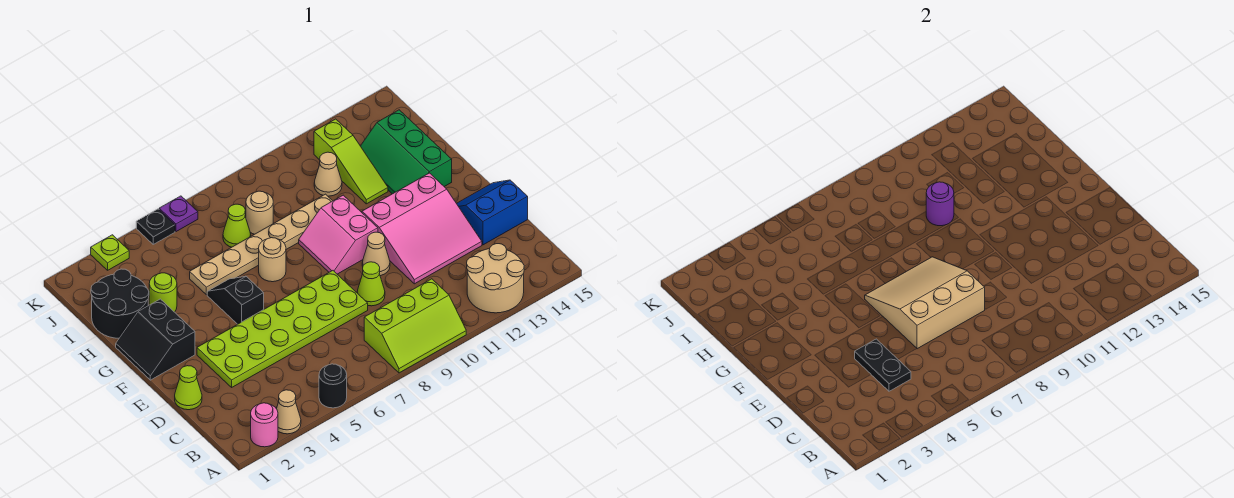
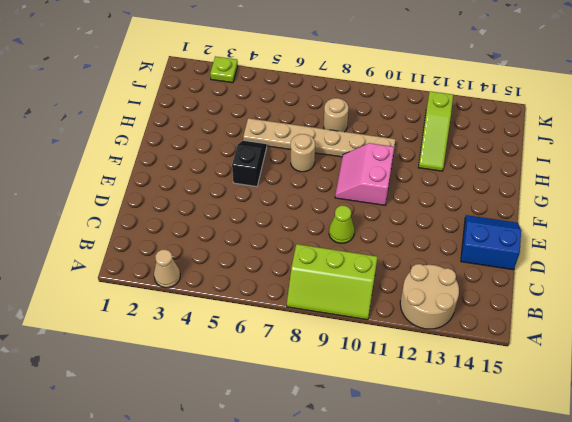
none -> pink round brick A2 level 1
none -> black round brick A5 level 1
none -> lime cone D1 level 1

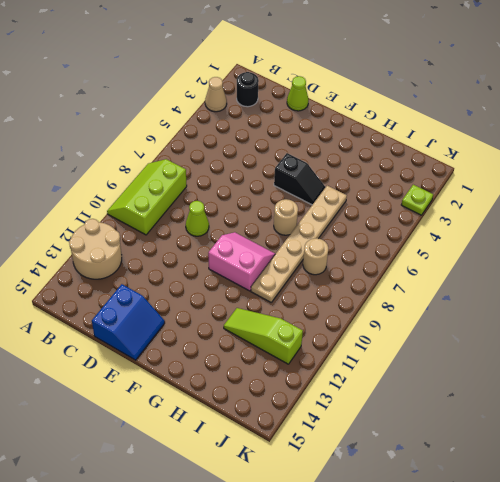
black round brick B2 level 1 -> black round brick A5 level 1
none -> pink round brick A2 level 1
none -> lime plate D3:E8 level 1
none -> pink slope D11:F13 level 1 top F

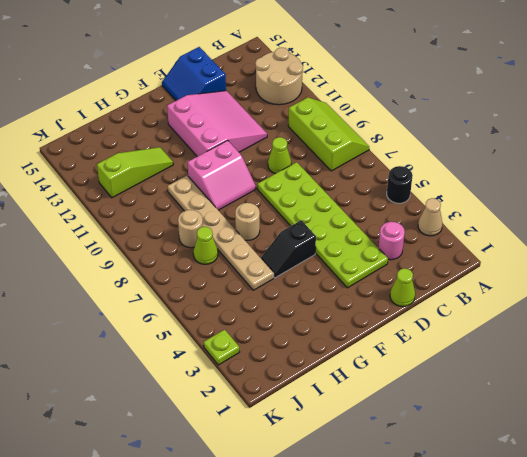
pink round brick C3 level 1 -> pink round brick A2 level 1
none -> tan cone E10 level 1
none -> black slope F1:G2 level 1 top 2
none -> green slope G13:I14 level 1 top 14

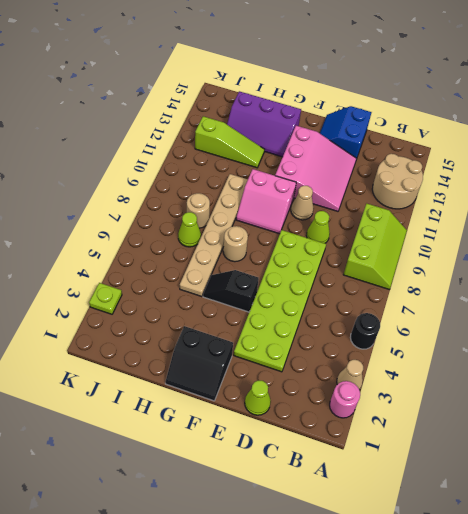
purple slope G13:I14 level 1 top 14 -> green slope G13:I14 level 1 top 14
none -> black round brick H1:I2 level 1
none -> lime round brick H3 level 1
none -> tan cone I11 level 1

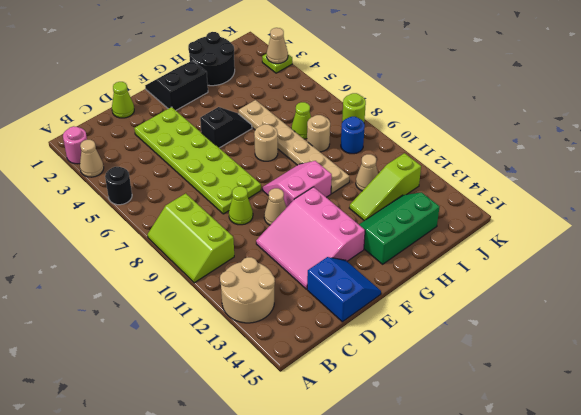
blue round brick J9 level 1 -> none
tan cone K3 level 2 -> none
lime round brick K8 level 1 -> lime round brick H3 level 1
none -> black plate K5 level 1
none -> purple plate K6 level 1
none -> black plate C4:D4 level 2

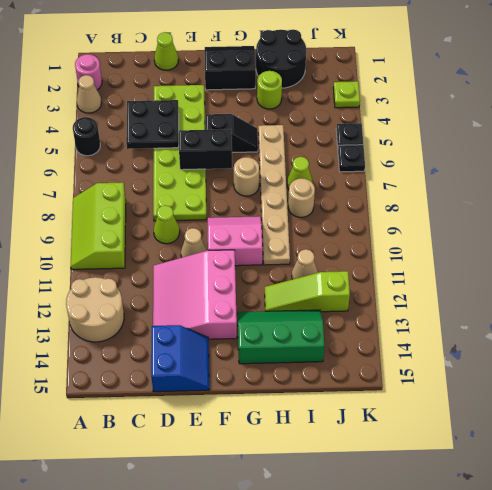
black plate C4:D5 level 2 -> black plate C4:D4 level 2
black brick E6:F6 level 2 -> tan slope D6:F8 level 2 top D
black plate K6 level 1 -> purple plate K6 level 1
none -> purple round brick H10 level 2

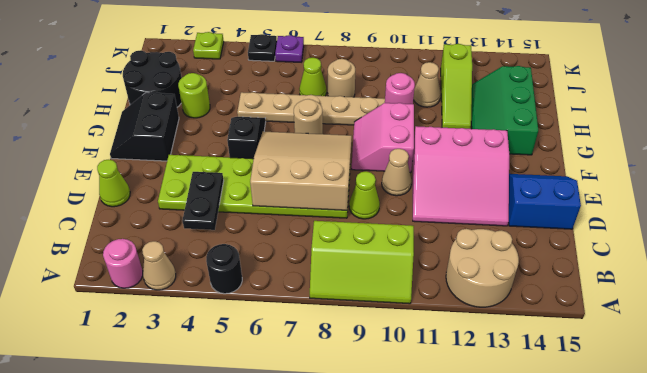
pink round brick H10 level 2 -> purple round brick H10 level 2

